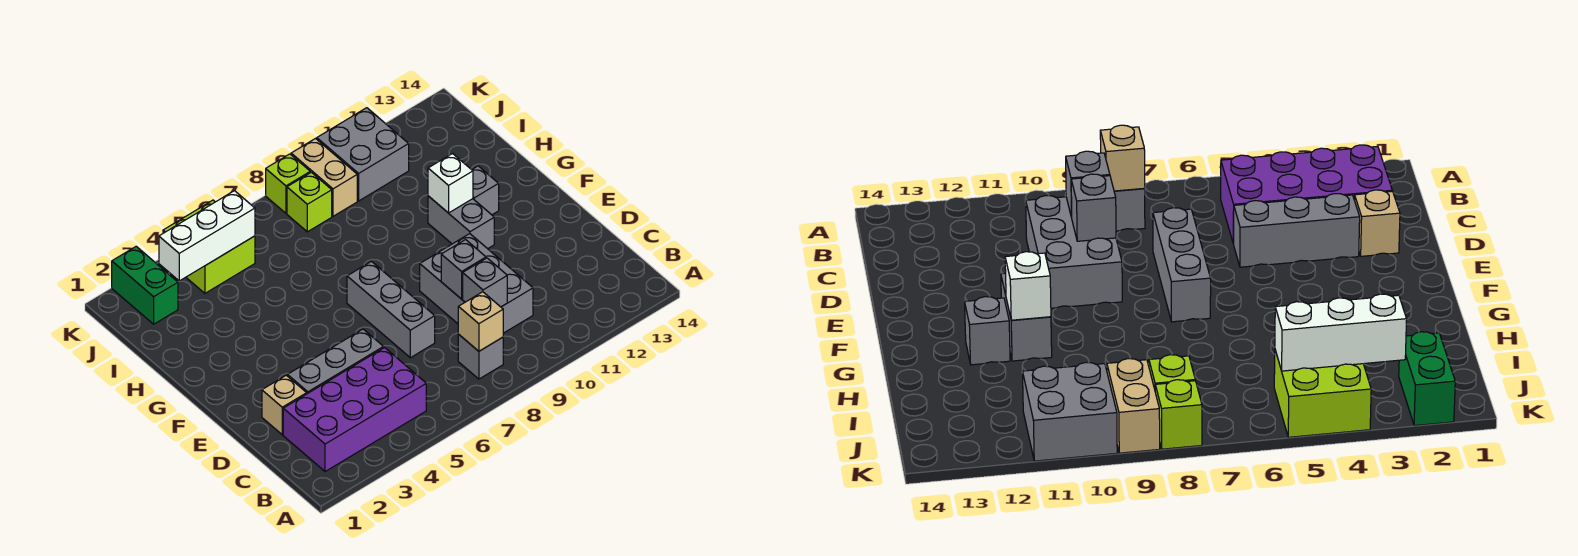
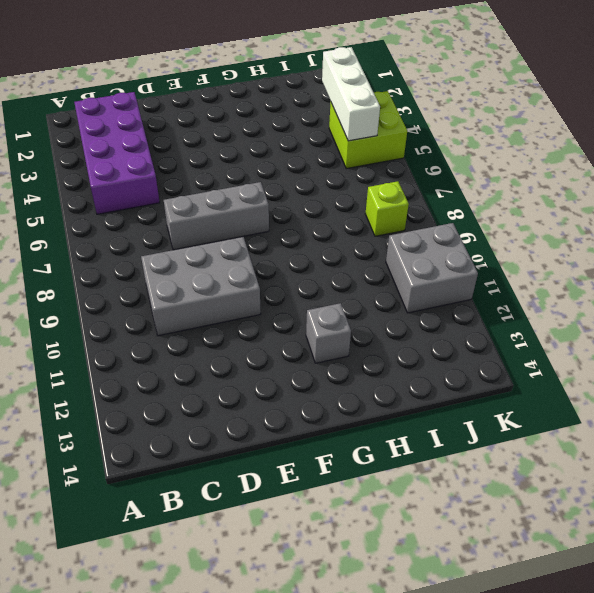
none -> grey brick B8 level 1
none -> tan brick D2 level 1
none -> grey brick D3:D5 level 1

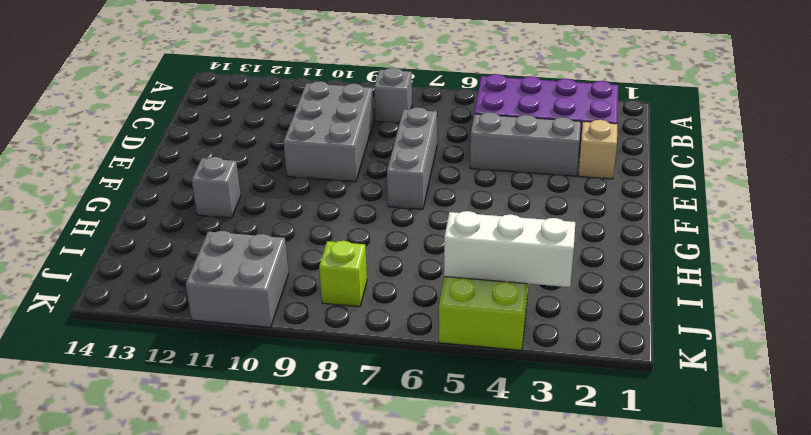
none -> grey brick F11:G11 level 1
none -> green brick J2:K2 level 1
none -> tan brick J9:K9 level 1

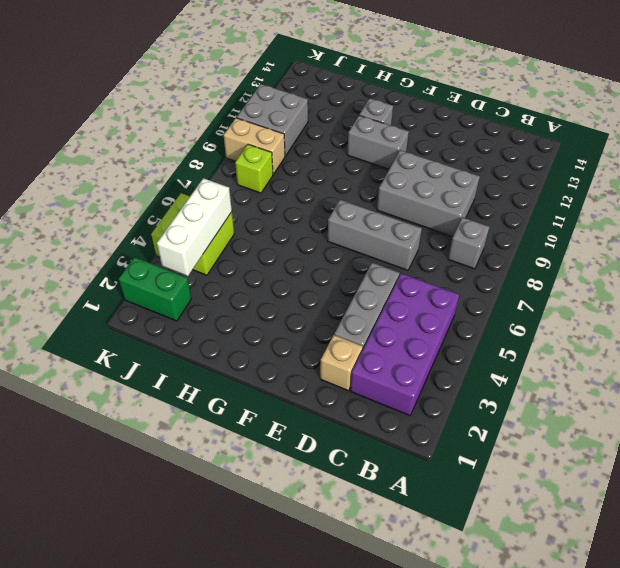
none -> lime brick K8 level 1
none -> tan brick B8 level 2
none -> grey brick C9 level 2

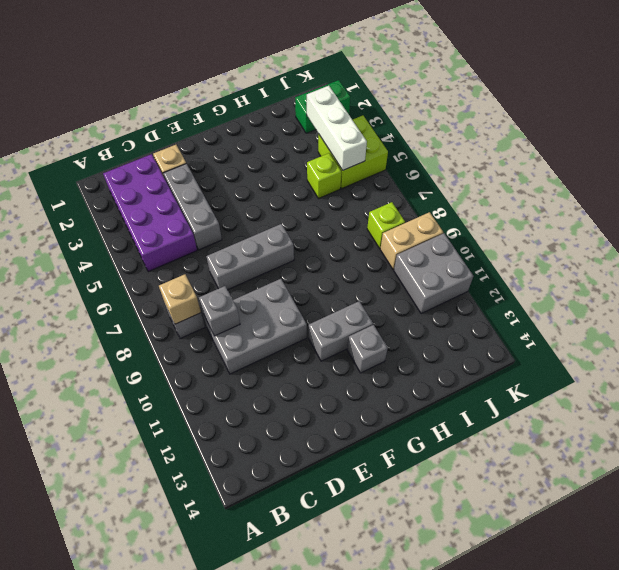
lime brick I5 level 1 -> lime brick K8 level 1
none -> grey brick D9 level 2
none -> white brick G11 level 2

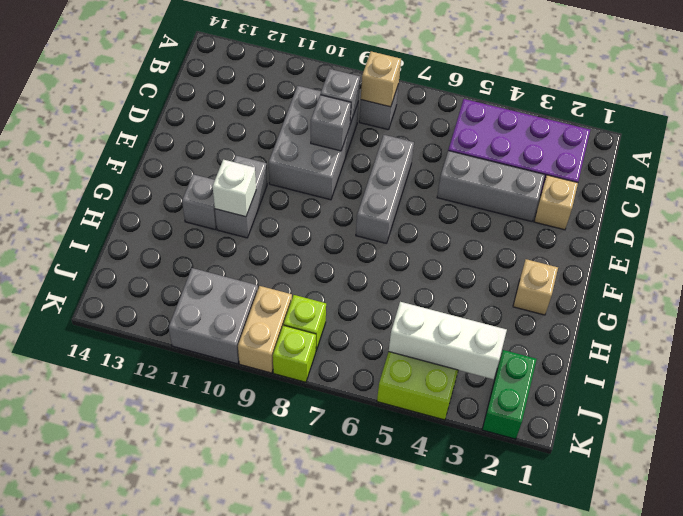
tan brick G2 level 1 -> none

